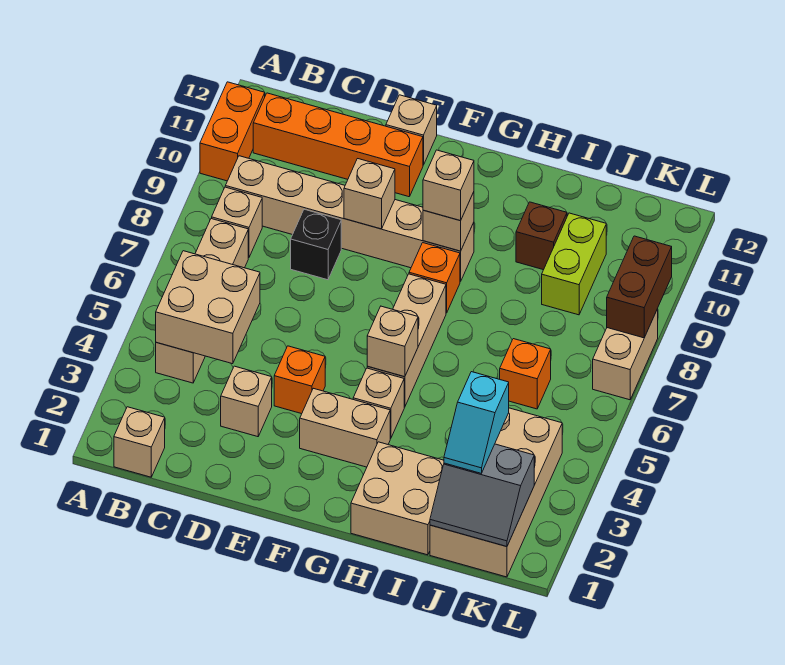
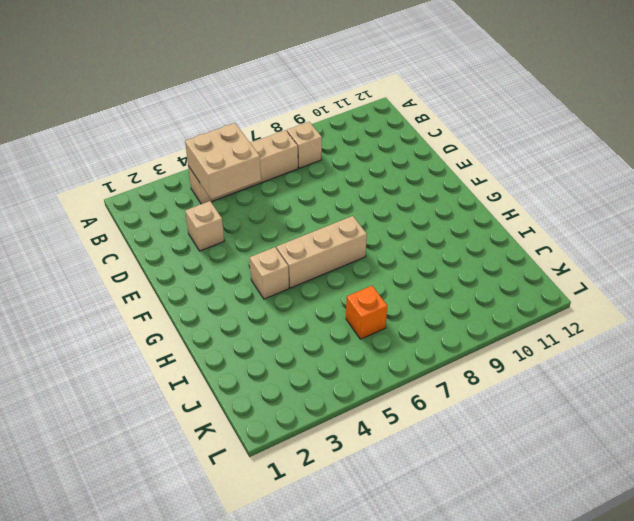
none -> orange brick A10:A11 level 1
none -> tan brick B1 level 1
none -> tan brick B9:G9 level 1

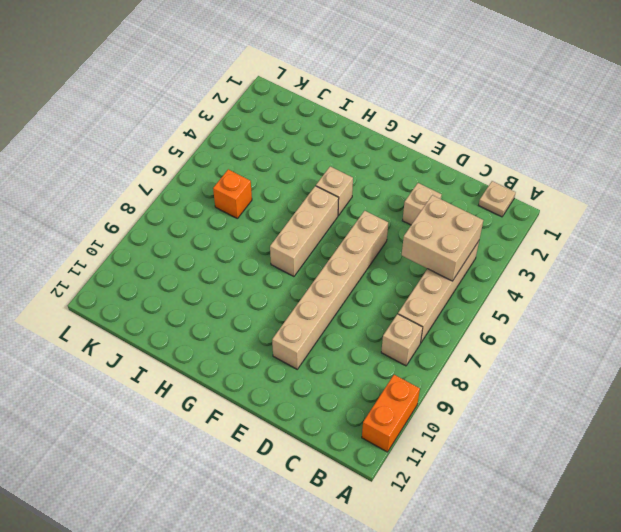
tan plate B1 level 1 -> tan brick B1 level 1
tan brick E5:E10 level 1 -> tan brick B9:G9 level 1
none -> orange brick B11:E11 level 1
none -> black brick D8 level 1
none -> orange brick E4 level 1

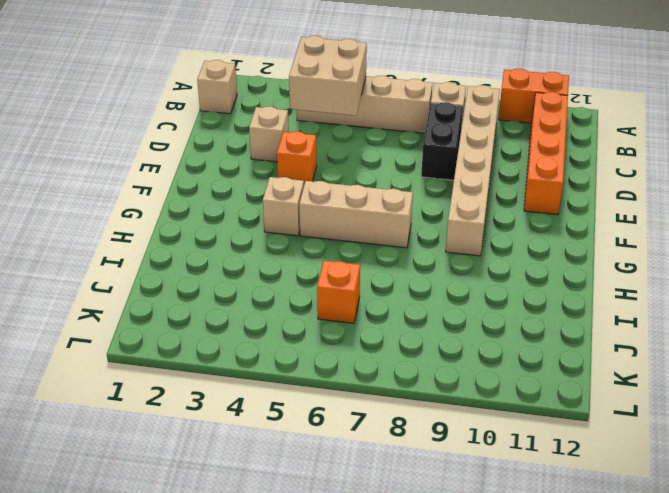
black brick C8:D8 level 1 -> black brick D8 level 1
none -> tan brick E12 level 1
none -> tan brick F3:G3 level 1
none -> orange brick G8 level 1

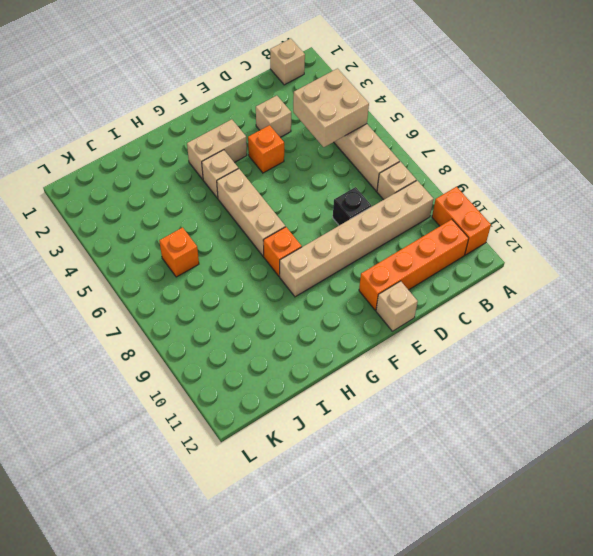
none -> tan brick H1:I2 level 1
none -> brown brick I10 level 1
none -> tan brick J1:K4 level 1

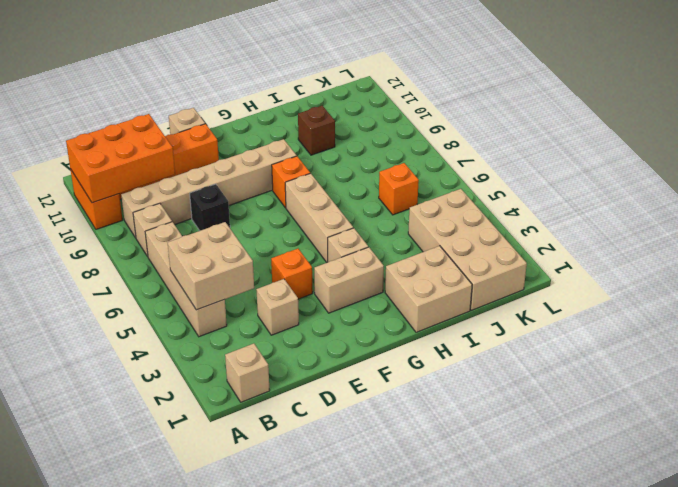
orange brick A10:C11 level 2 -> none
none -> lime brick J9:J10 level 1
none -> tan brick L7:L8 level 1
none -> tan brick E9 level 2

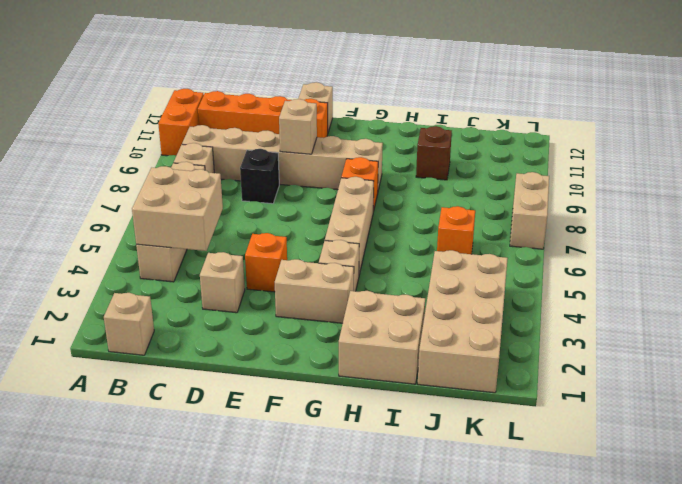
none -> lime brick J9:J10 level 1
none -> tan brick G5 level 2
none -> tan brick G9 level 2

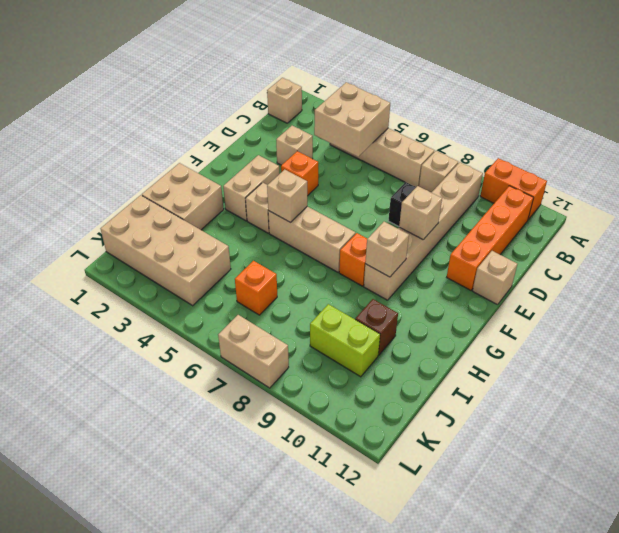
none -> grey slope J1:K2 level 2 top 2
none -> brown brick L8:L9 level 2
none -> tan brick G9 level 3

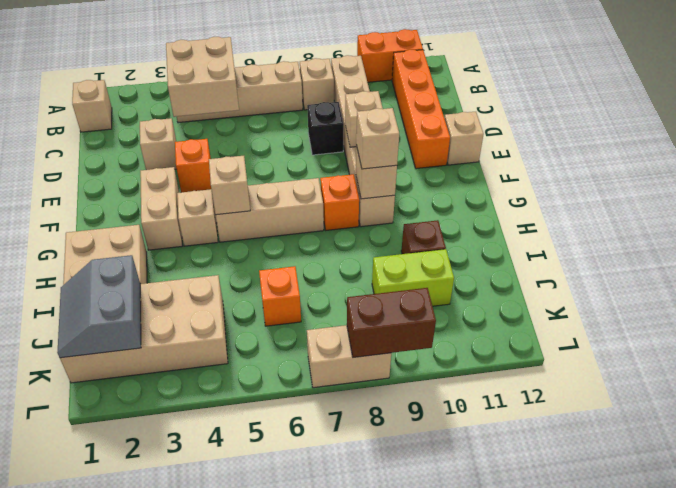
none -> cyan slope J2:J3 level 3 top 3

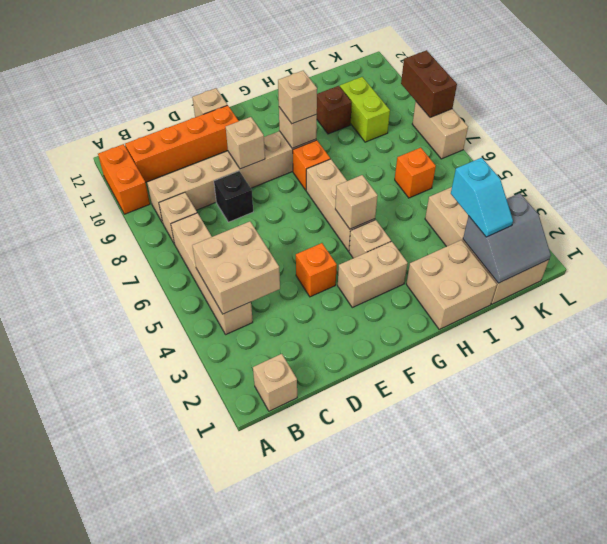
none -> tan brick D3 level 1

